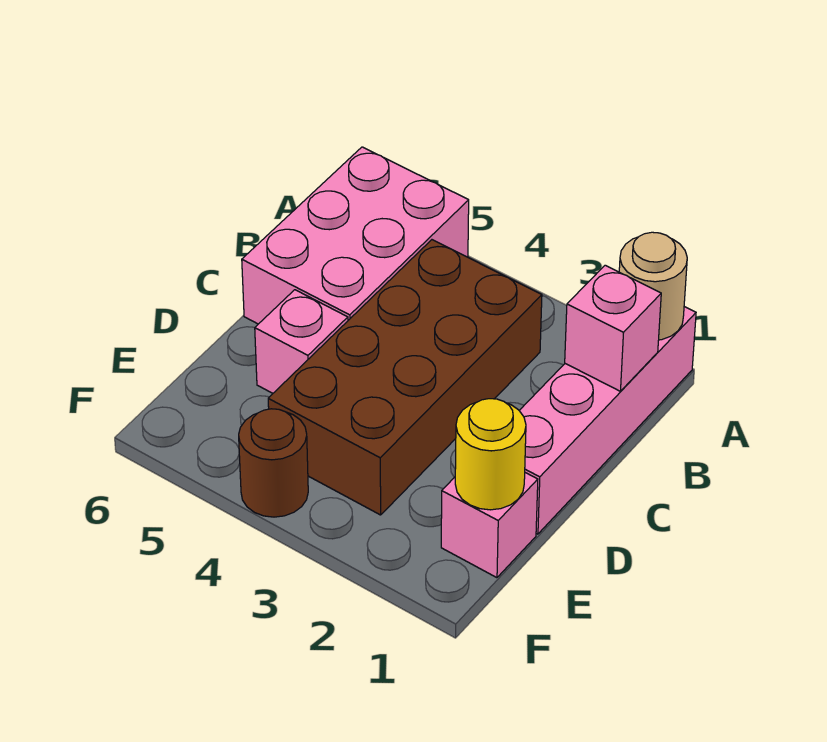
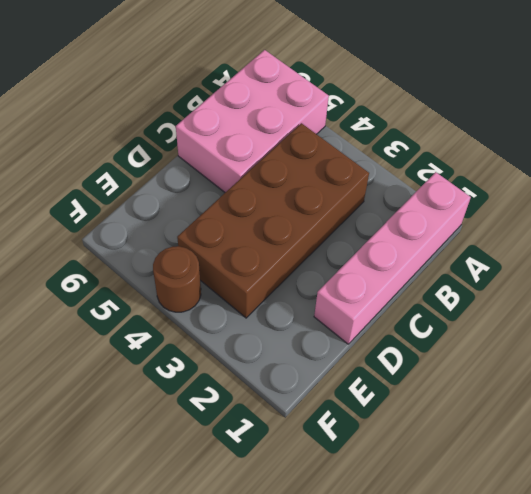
none -> pink brick D5 level 1
none -> pink brick E1 level 1

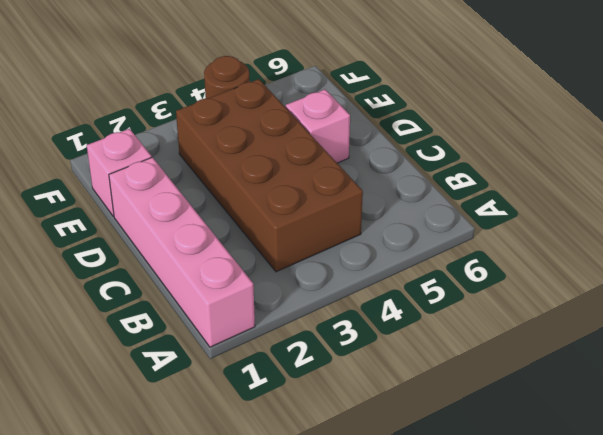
none -> pink brick A5:C6 level 1
none -> tan round brick A1 level 2

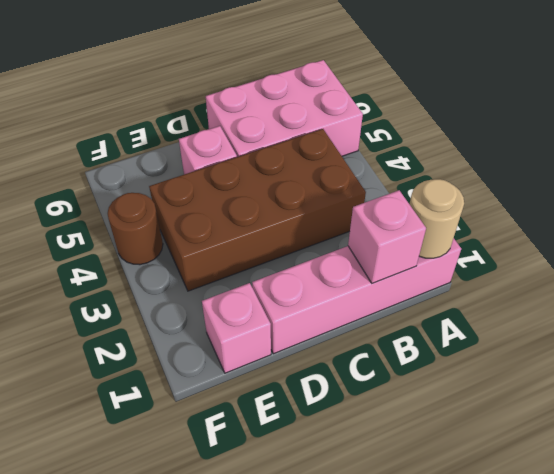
none -> yellow round brick E1 level 2

